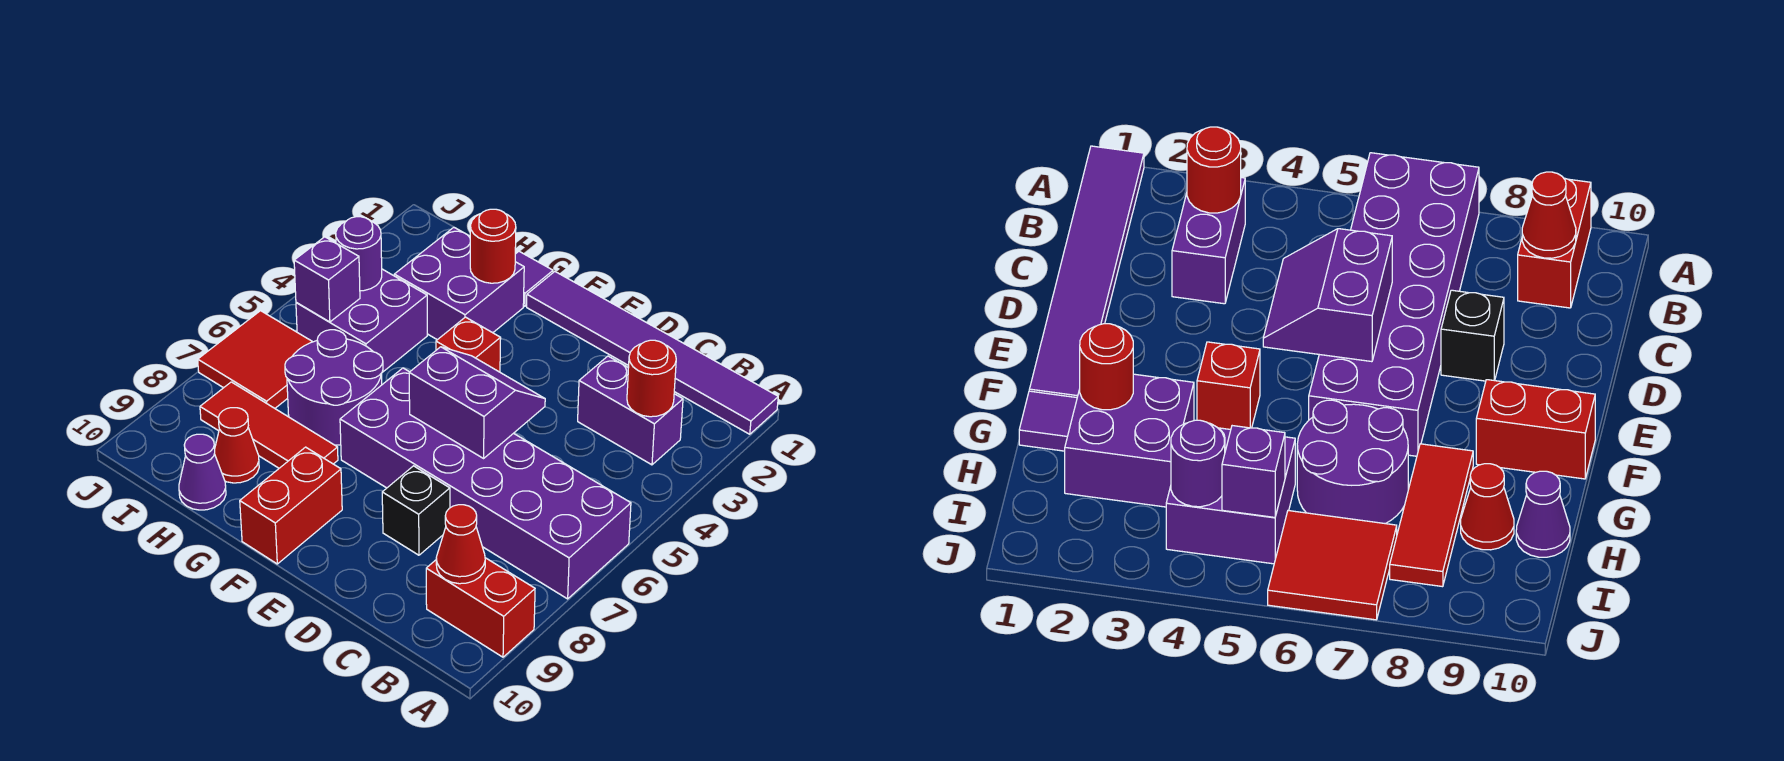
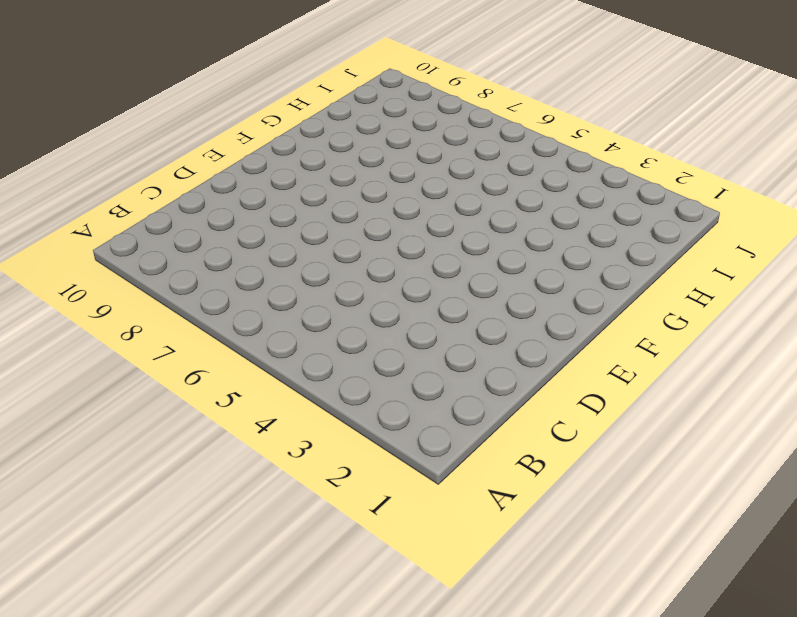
none -> purple tile A1:F1 level 1
none -> purple brick A6:F7 level 1
none -> red brick A9:B9 level 1

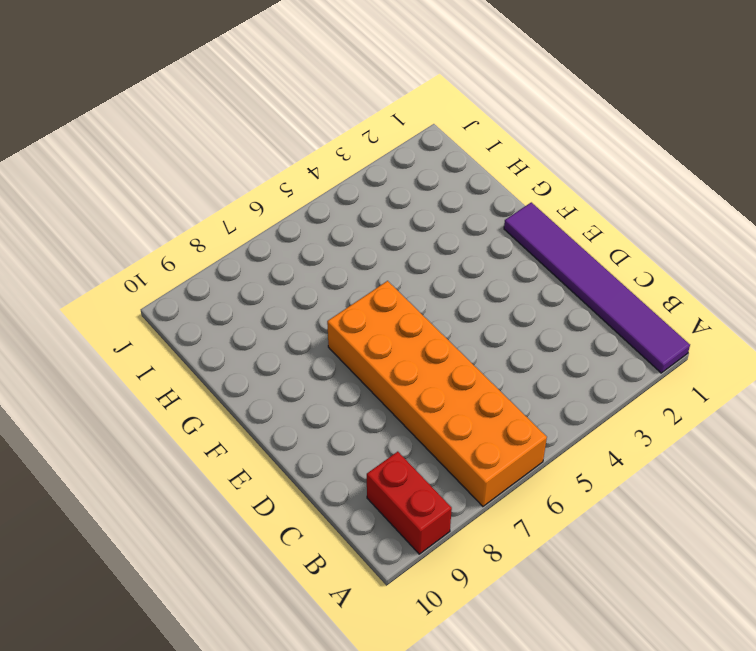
orange brick A6:F7 level 1 -> purple brick A6:F7 level 1
none -> purple brick B3:C3 level 1
none -> black brick D8 level 1
none -> red brick F4 level 1

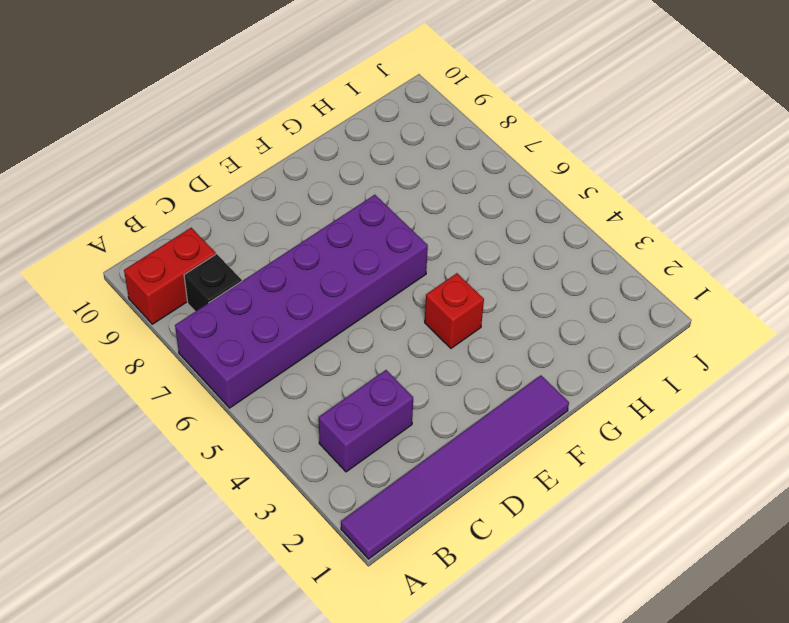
black brick B8 level 1 -> black brick D8 level 1
none -> red brick F9:F10 level 1
none -> purple tile G1 level 1
none -> purple brick G2:H3 level 1

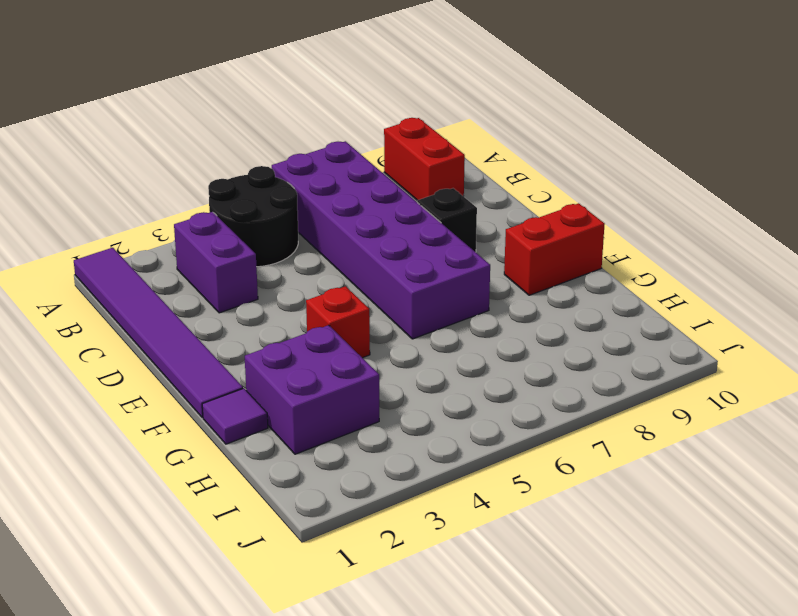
black round brick A4:B5 level 1 -> none
none -> purple round brick G6:H7 level 1
none -> red tile G8:I8 level 1
none -> purple brick H4:I5 level 1

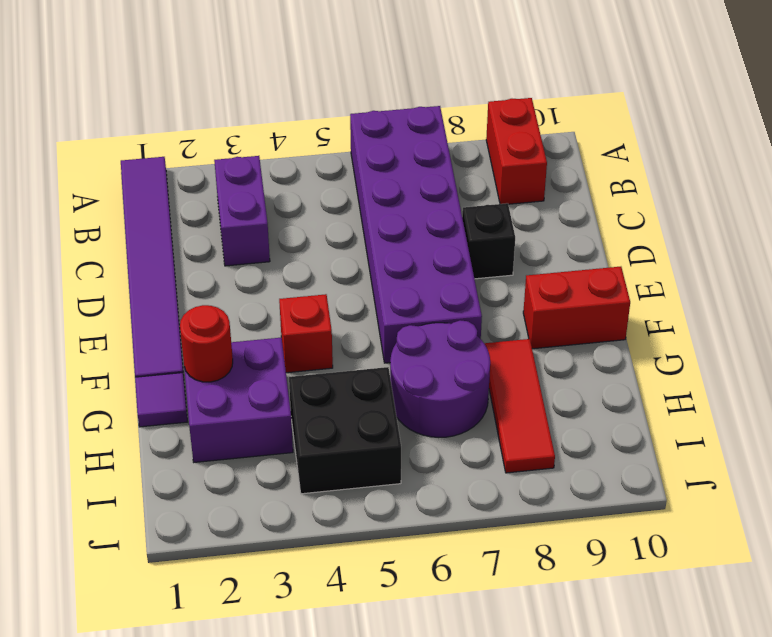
black brick H4:I5 level 1 -> purple brick H4:I5 level 1
none -> red cone H9 level 1
none -> purple cone H10 level 1
none -> red tile I6:J7 level 1

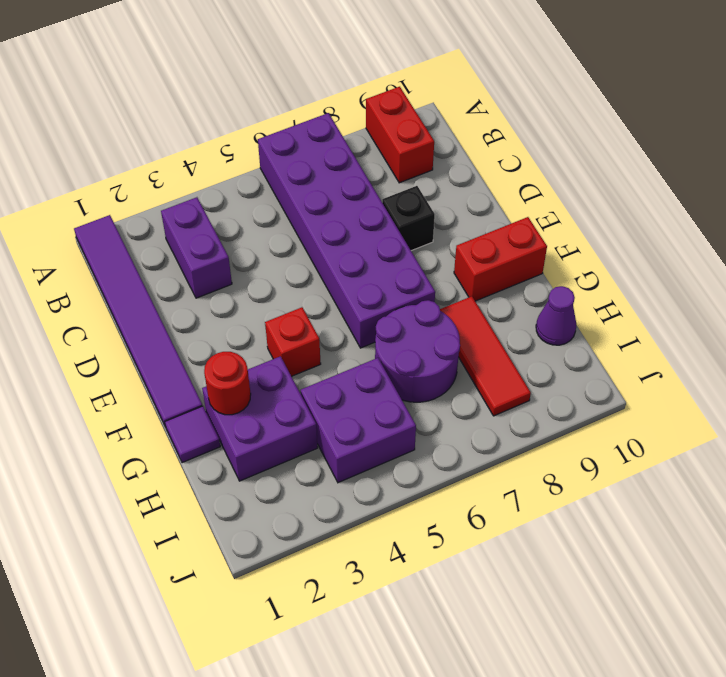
none -> red cone H9 level 1
none -> red tile I6:J7 level 1
none -> red round brick B3 level 2

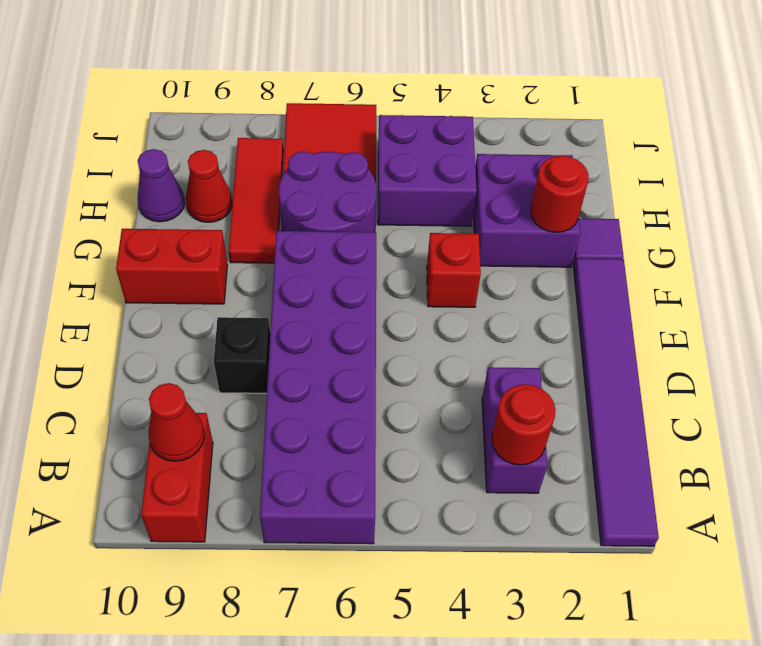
none -> purple slope D5:E6 level 2 top 6
none -> purple round brick I4 level 2
none -> purple brick I5 level 2

